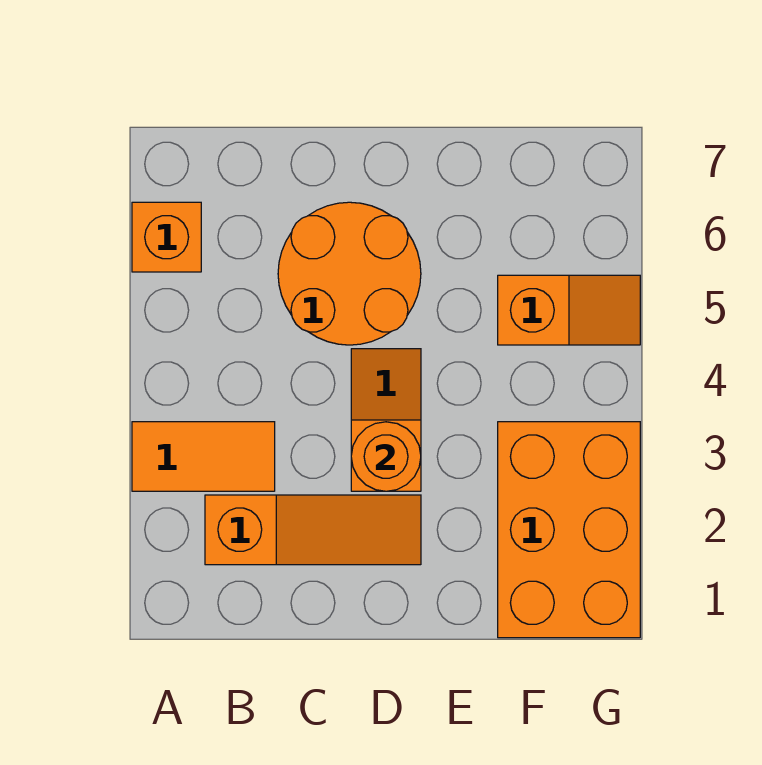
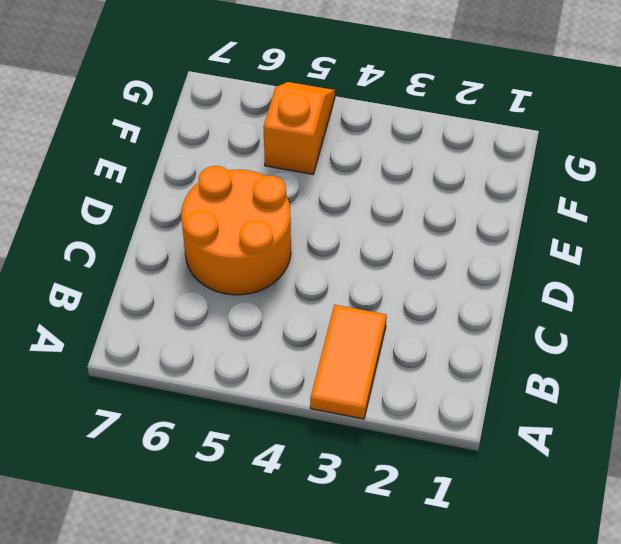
none -> orange brick A6 level 1
none -> orange slope B2:D2 level 1 top B

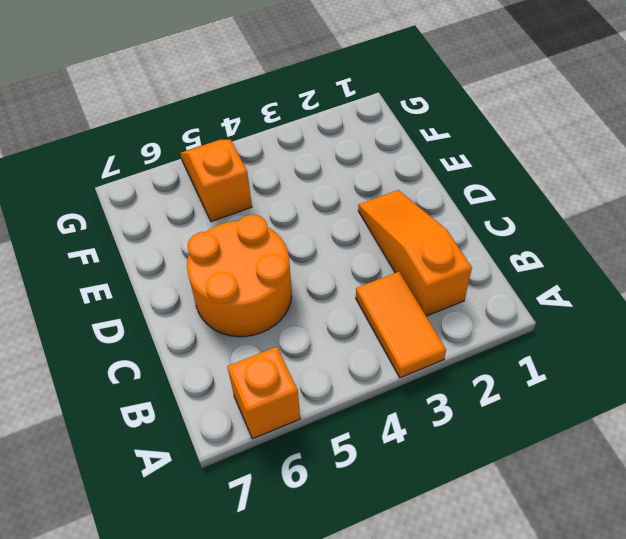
none -> orange slope D3:D4 level 1 top 3
none -> orange brick F1:G3 level 1

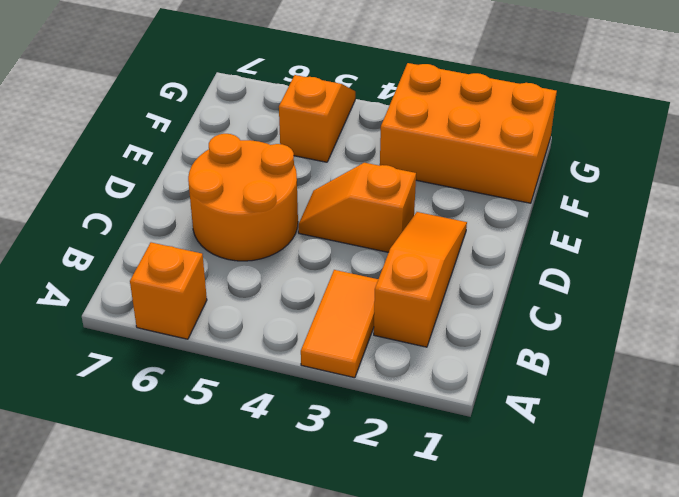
none -> orange round brick D3 level 2

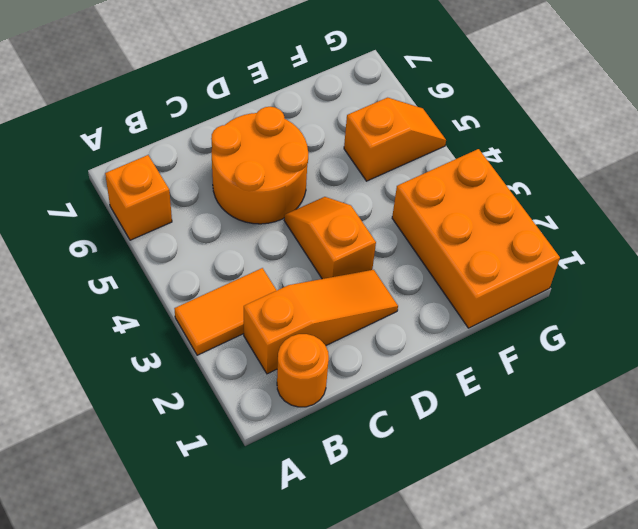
orange round brick B1 level 1 -> orange round brick D3 level 2

